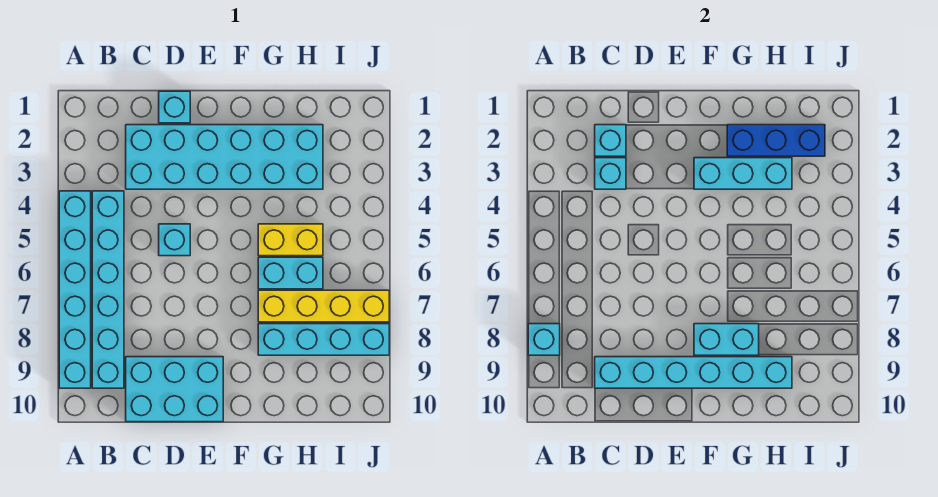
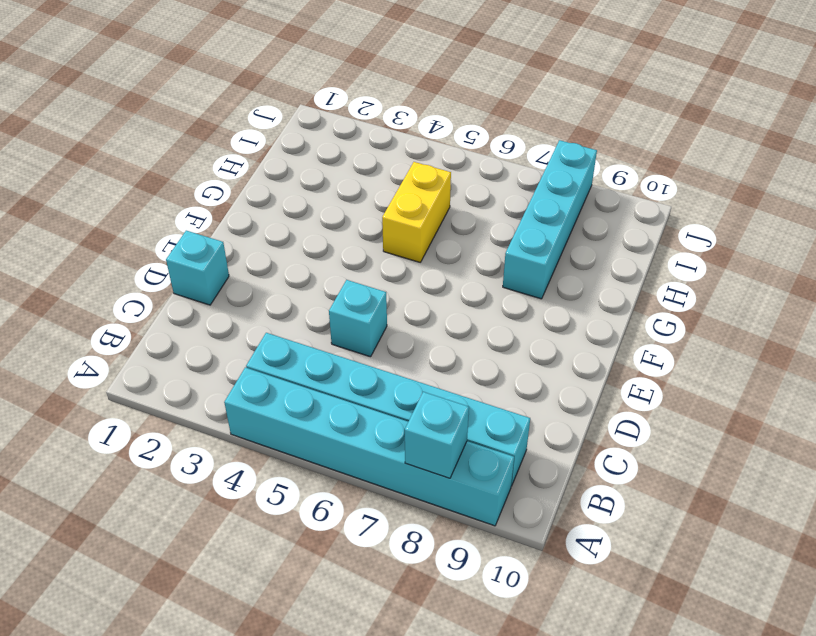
none -> cyan brick C2:H3 level 1
none -> cyan brick C9:E10 level 1
none -> cyan brick G6:H6 level 1

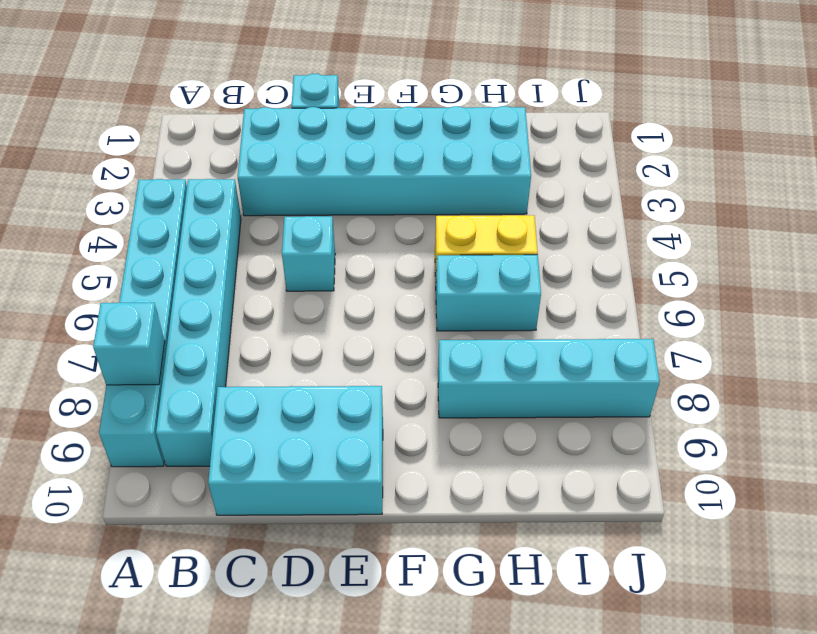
none -> yellow brick G7:J7 level 1
none -> cyan brick C2 level 2
none -> cyan brick C3 level 2

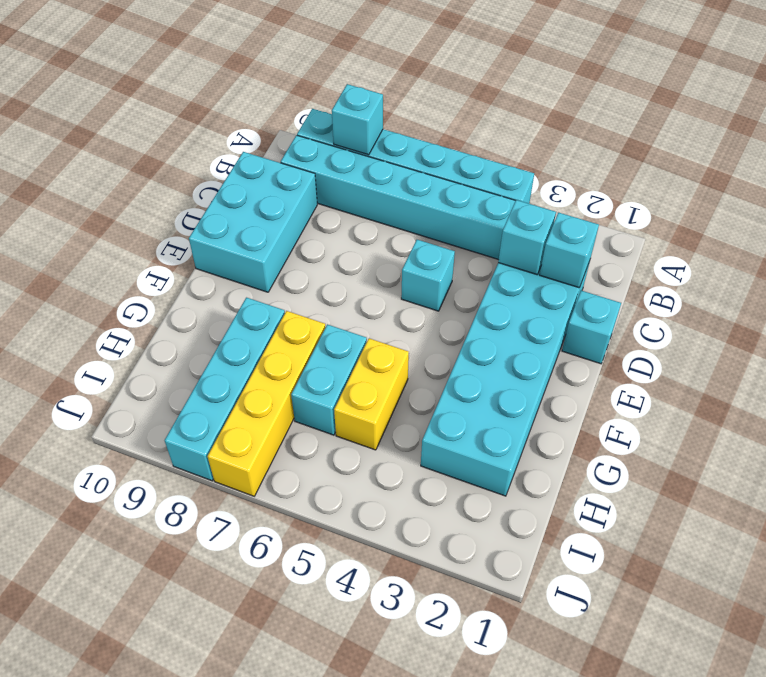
none -> cyan brick C9:H9 level 2
none -> cyan brick F3:H3 level 2
none -> cyan brick F8:G8 level 2

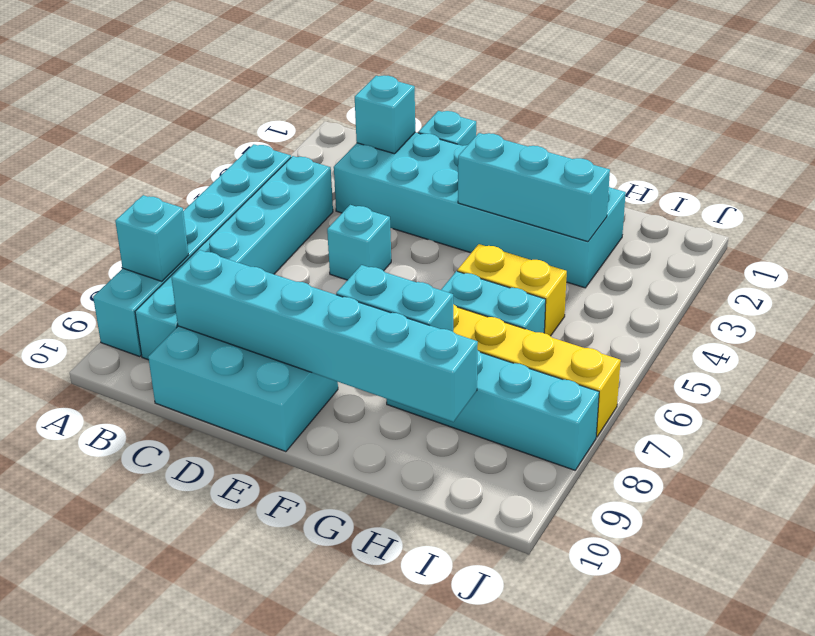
none -> cyan brick C3 level 2
none -> blue brick G2:I2 level 2

